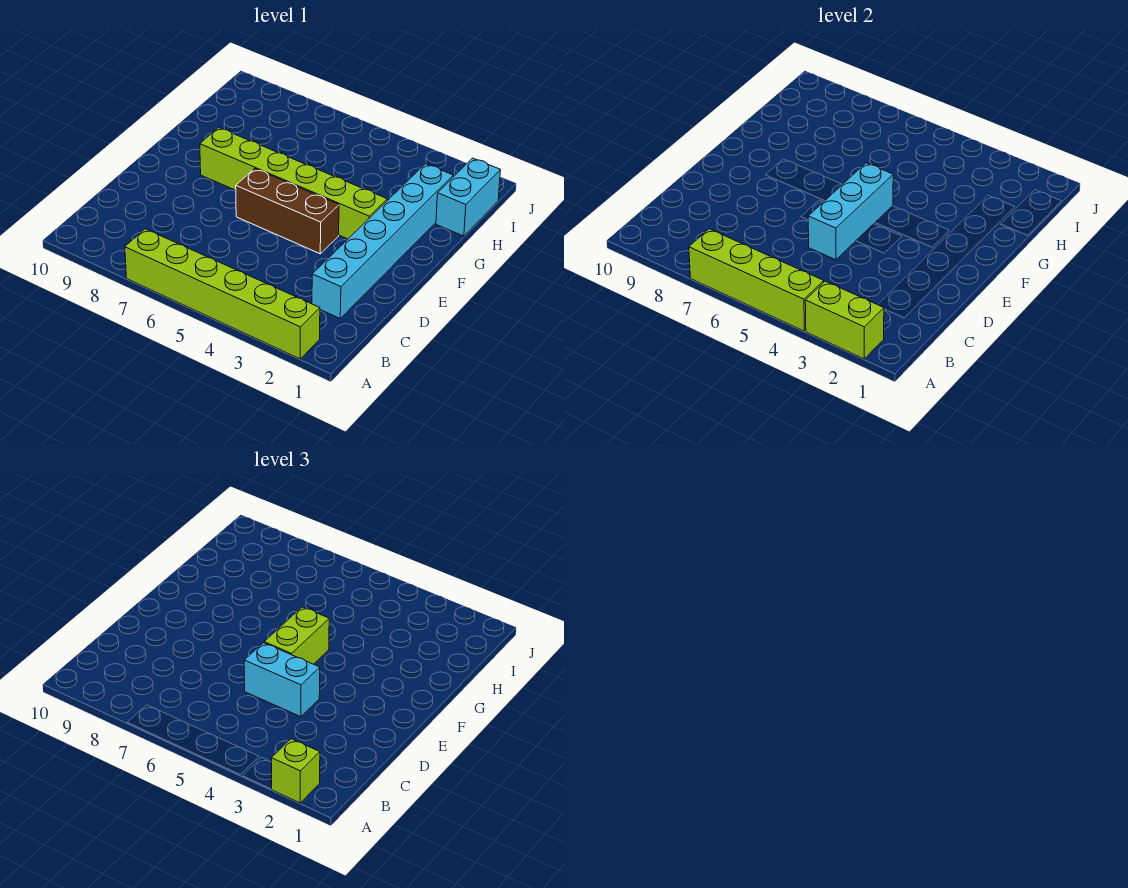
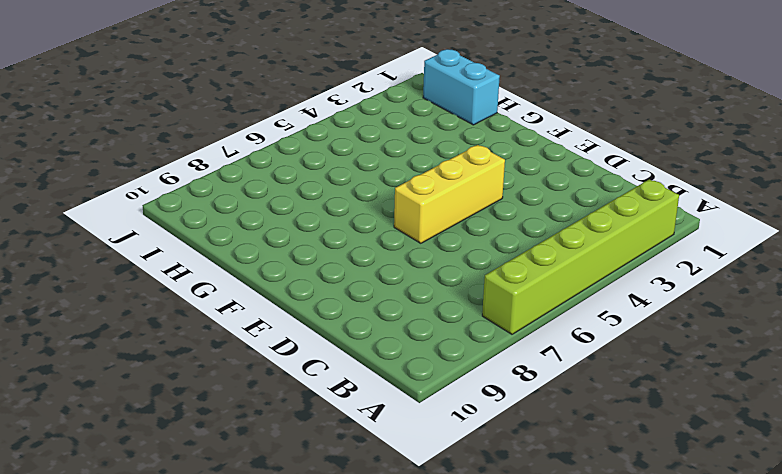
yellow brick E4:E6 level 1 -> brown brick E4:E6 level 1
none -> cyan brick C2:H2 level 1
none -> lime brick F3:F8 level 1

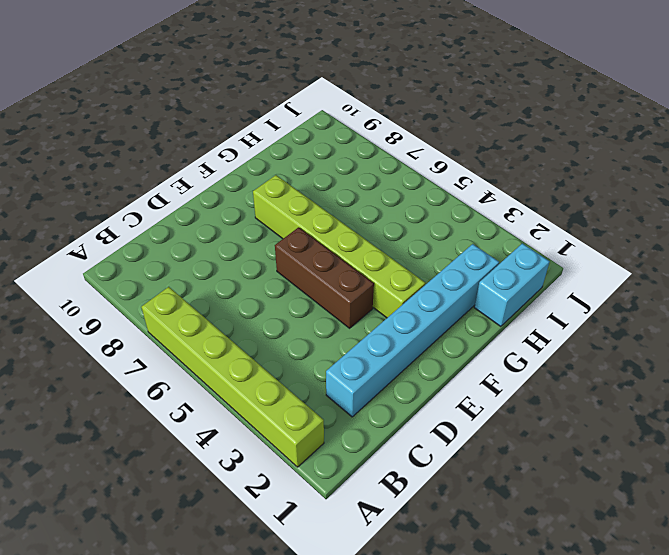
none -> lime brick A2:A3 level 2
none -> lime brick A4:A7 level 2

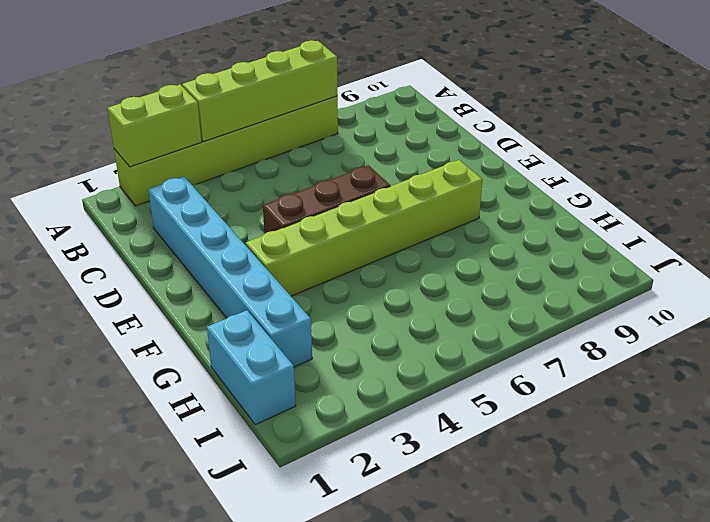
none -> cyan brick D5:F5 level 2
none -> lime brick A2 level 3

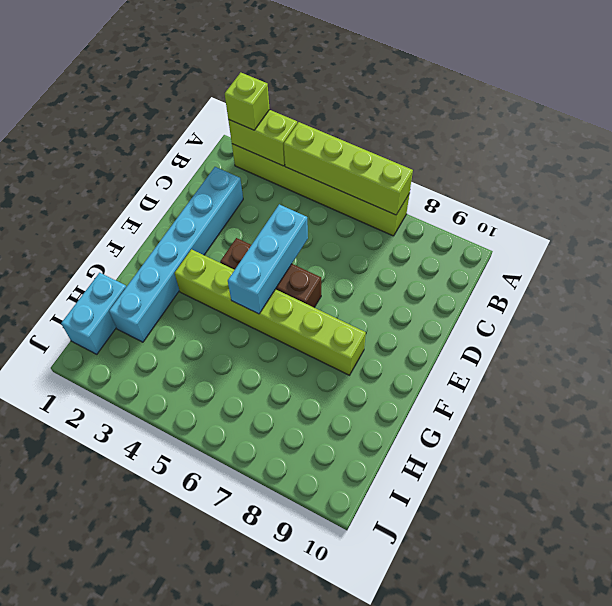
none -> cyan brick D4:D5 level 3
none -> lime brick E5:F5 level 3

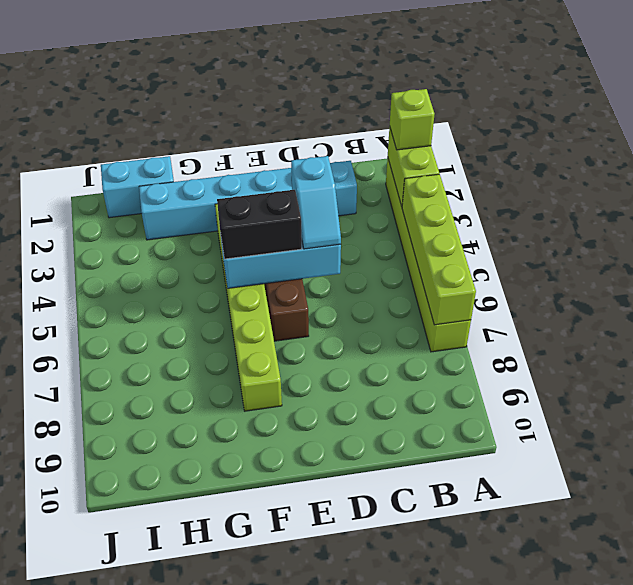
cyan slope D4:D5 level 3 top 4 -> cyan brick D4:D5 level 3
black brick E5:F5 level 3 -> lime brick E5:F5 level 3

